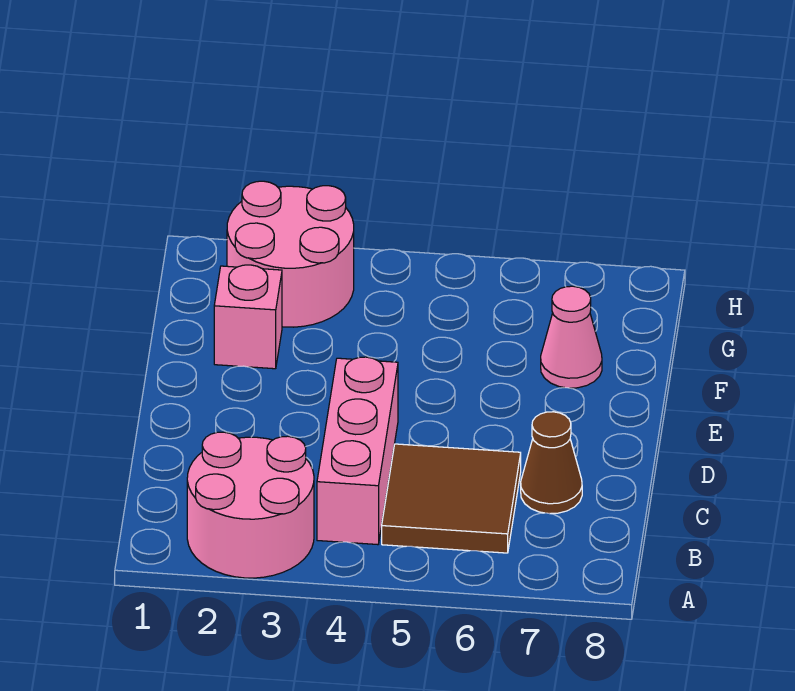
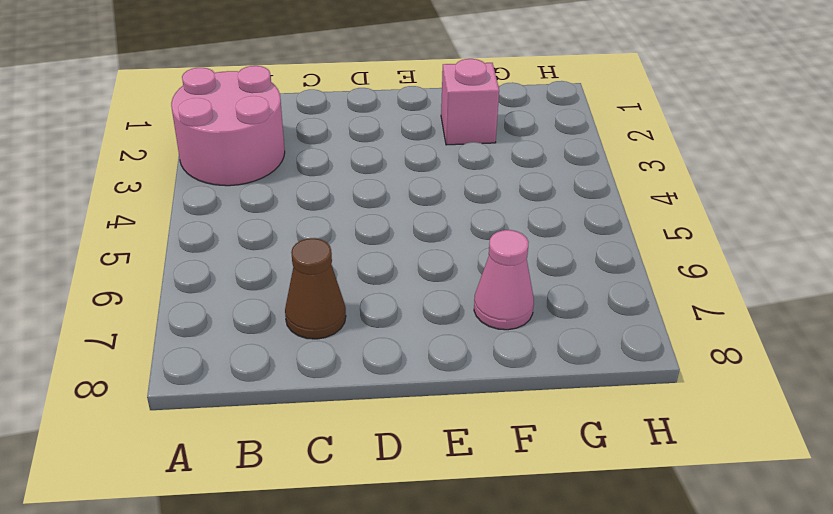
none -> pink brick B4:D4 level 1
none -> brown tile B5:C6 level 1

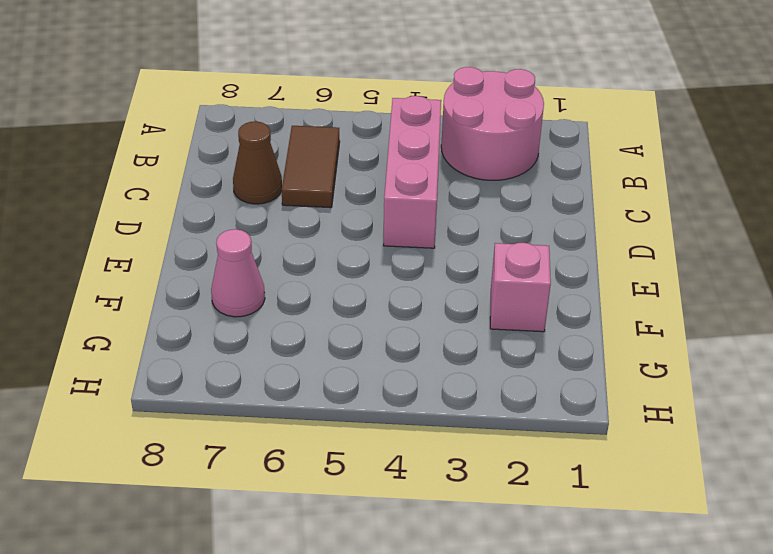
brown tile B6:C6 level 1 -> brown tile B5:C6 level 1
none -> pink round brick G2:H3 level 1

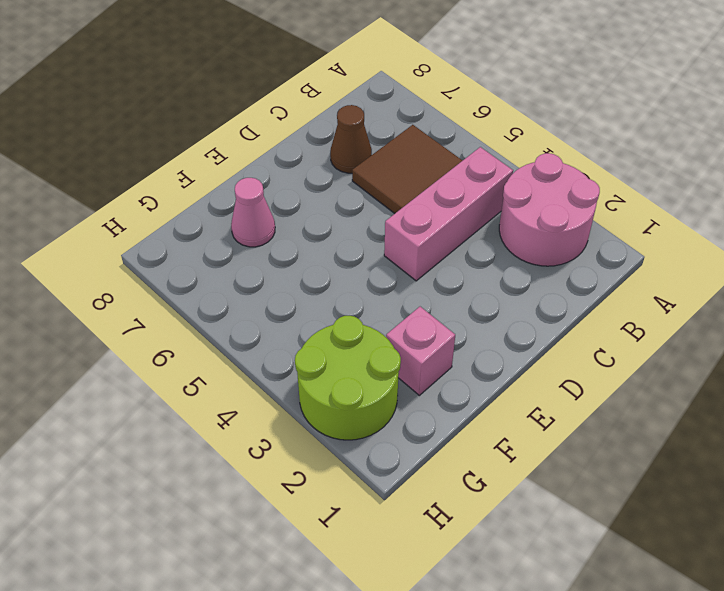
lime round brick G2:H3 level 1 -> pink round brick G2:H3 level 1

